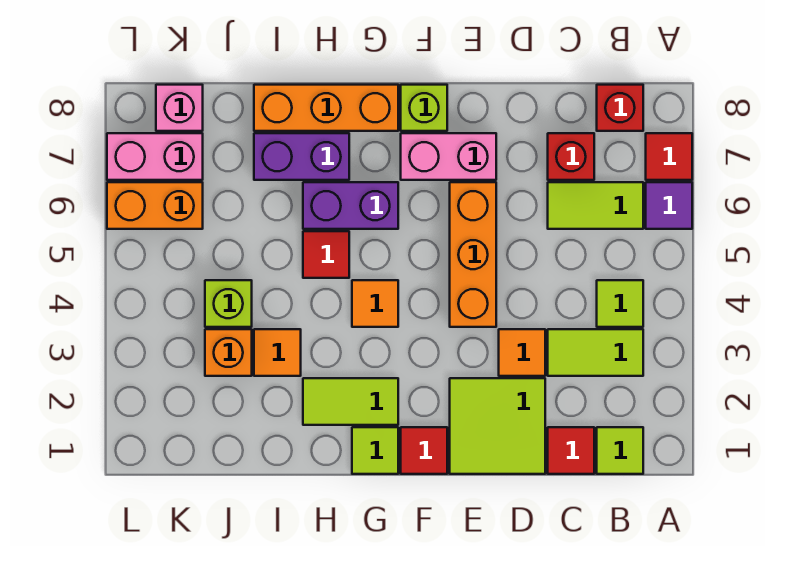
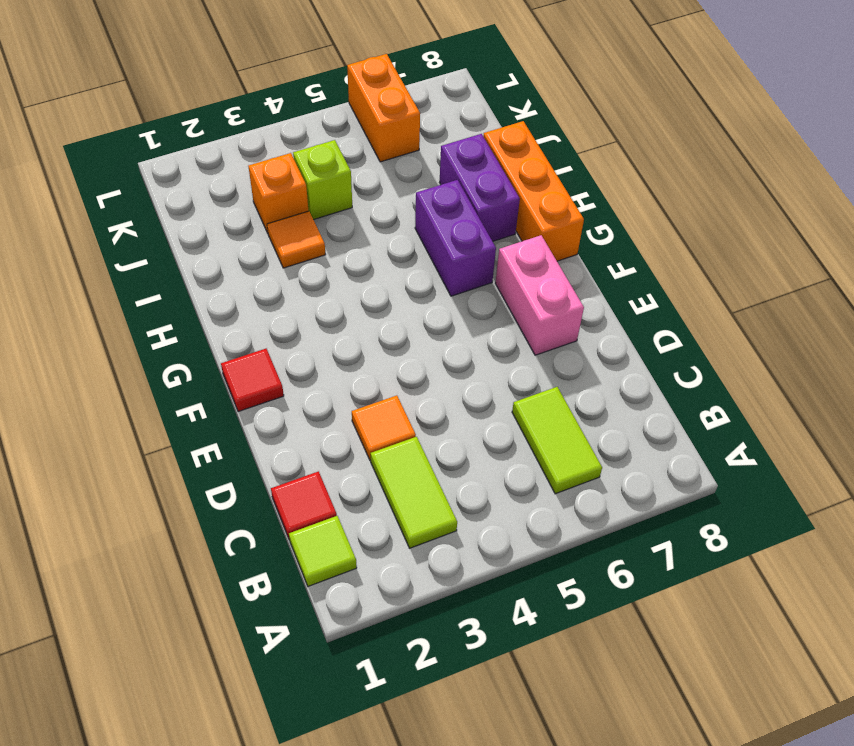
none -> purple tile A6 level 1
none -> red tile A7 level 1
none -> lime tile B4 level 1

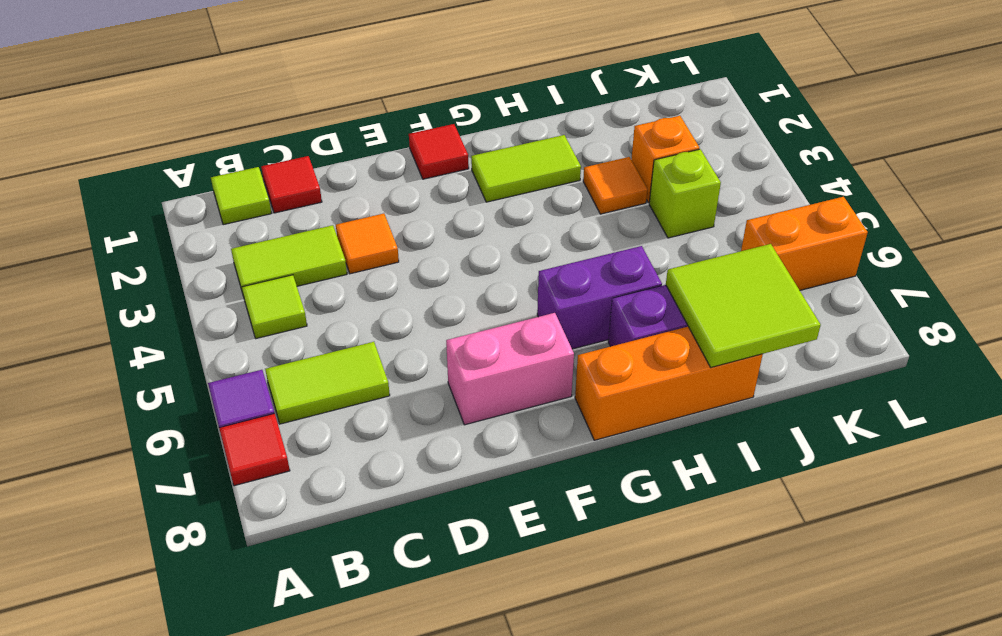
lime tile I7:J8 level 2 -> lime tile D1:E2 level 1
none -> red brick B8 level 1
none -> red brick C7 level 1
none -> orange brick E4:E6 level 1

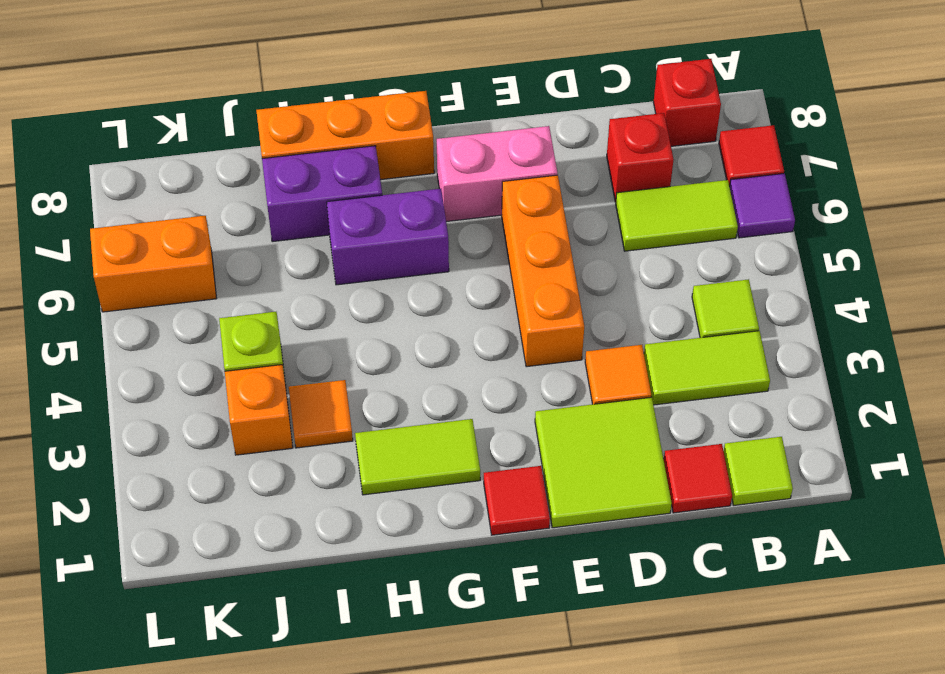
none -> lime brick F8 level 1
none -> lime tile G1 level 1
none -> orange tile G4 level 1

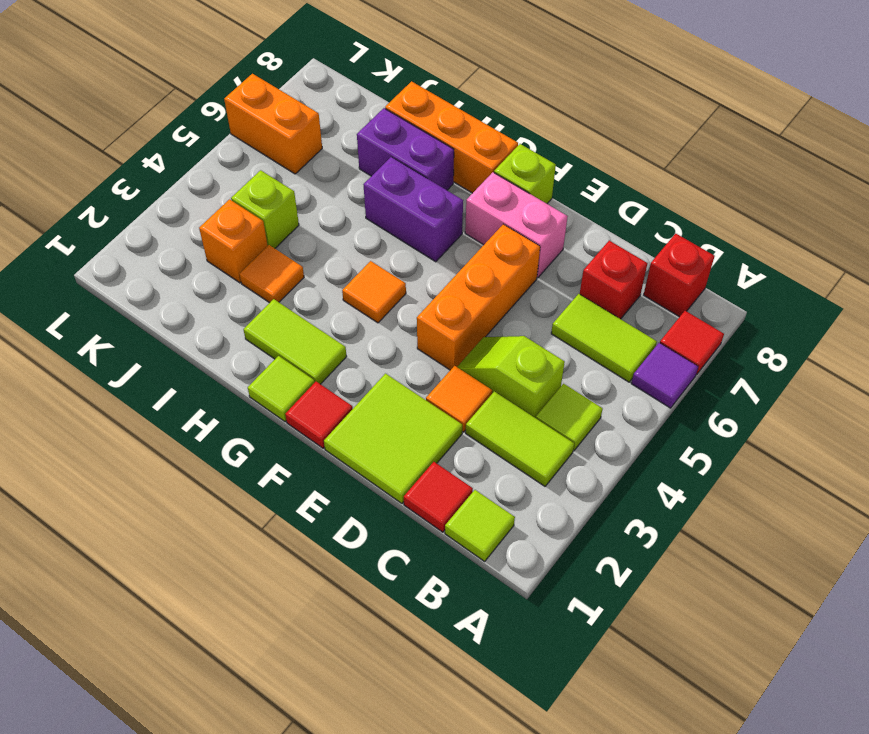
lime slope C4:D4 level 1 top C -> none
none -> red tile H5 level 1
none -> pink brick K7:L7 level 1
none -> pink brick K8 level 1

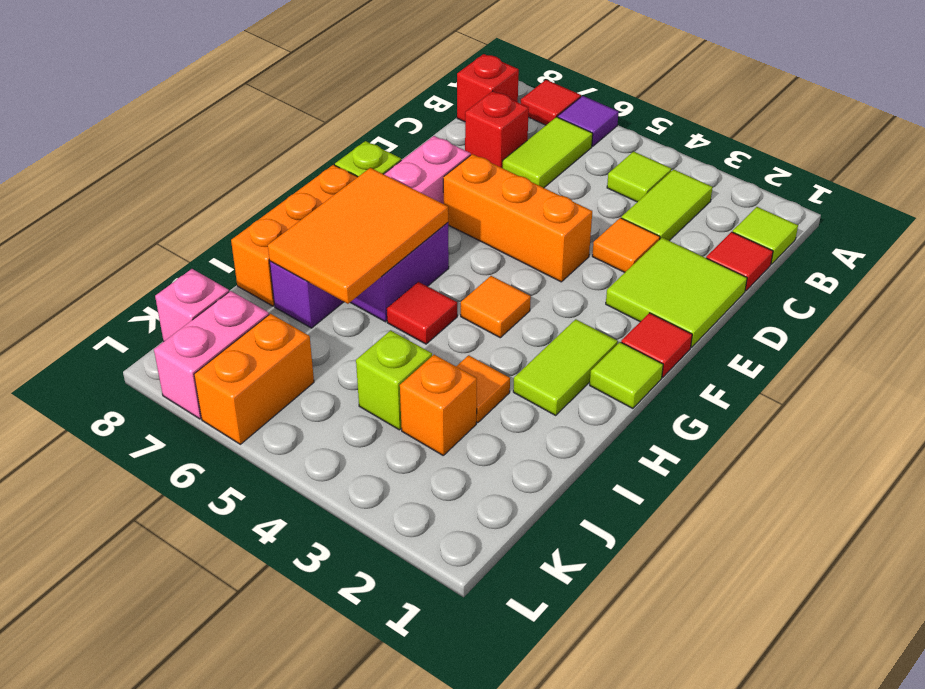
orange tile G6:I7 level 2 -> none

